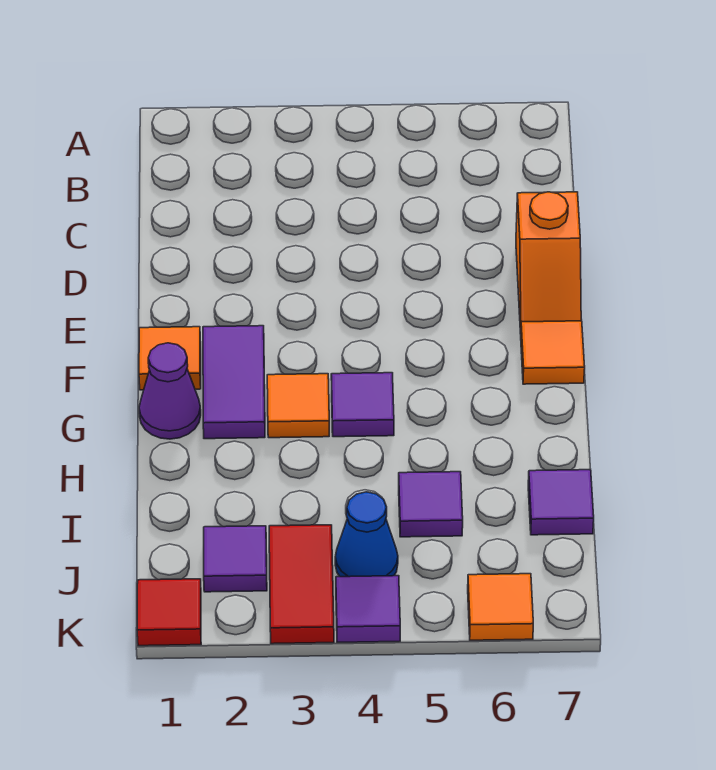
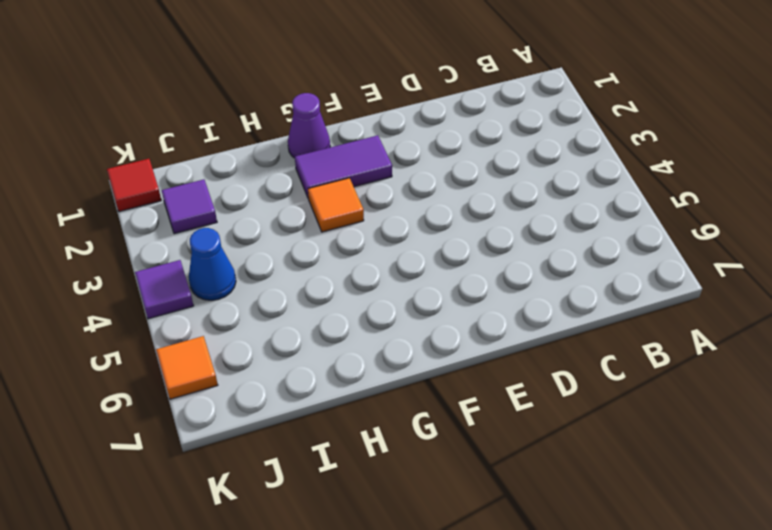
none -> orange slope D7:E7 level 1 top D
none -> orange tile F1 level 1
none -> orange tile F7 level 1

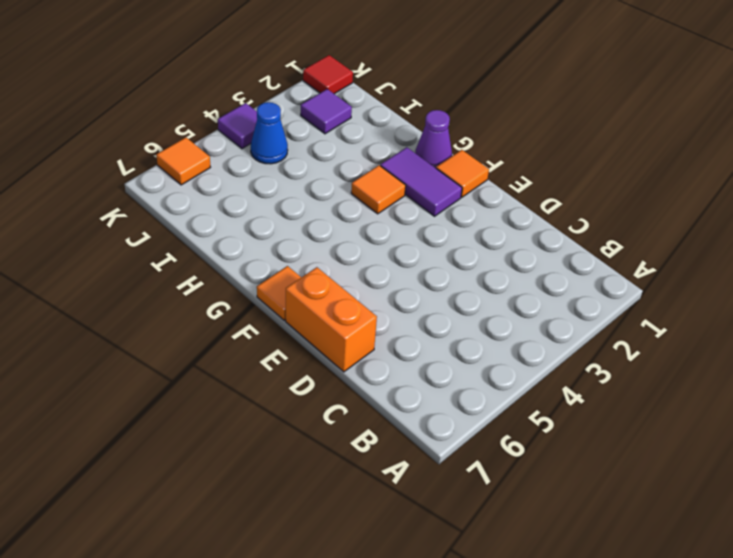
orange brick D7:E7 level 1 -> orange slope D7:E7 level 1 top D
none -> purple tile G4 level 1
none -> purple tile I5 level 1
none -> purple tile I7 level 1

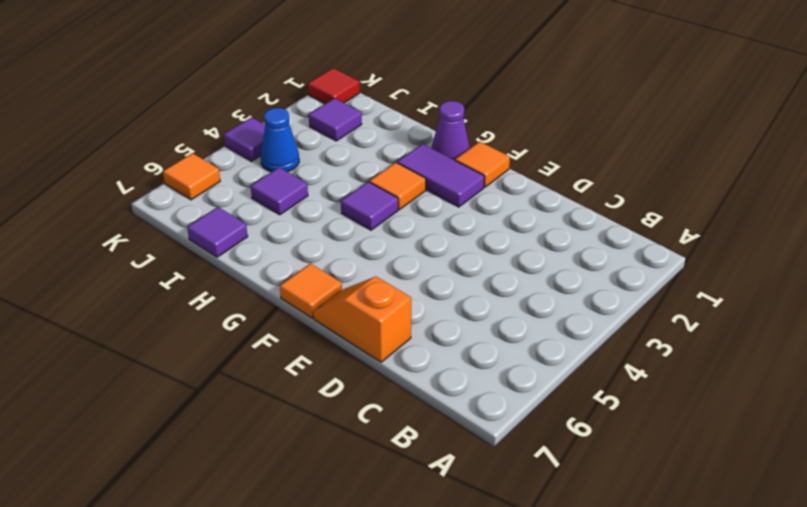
none -> red tile J3:K3 level 1

